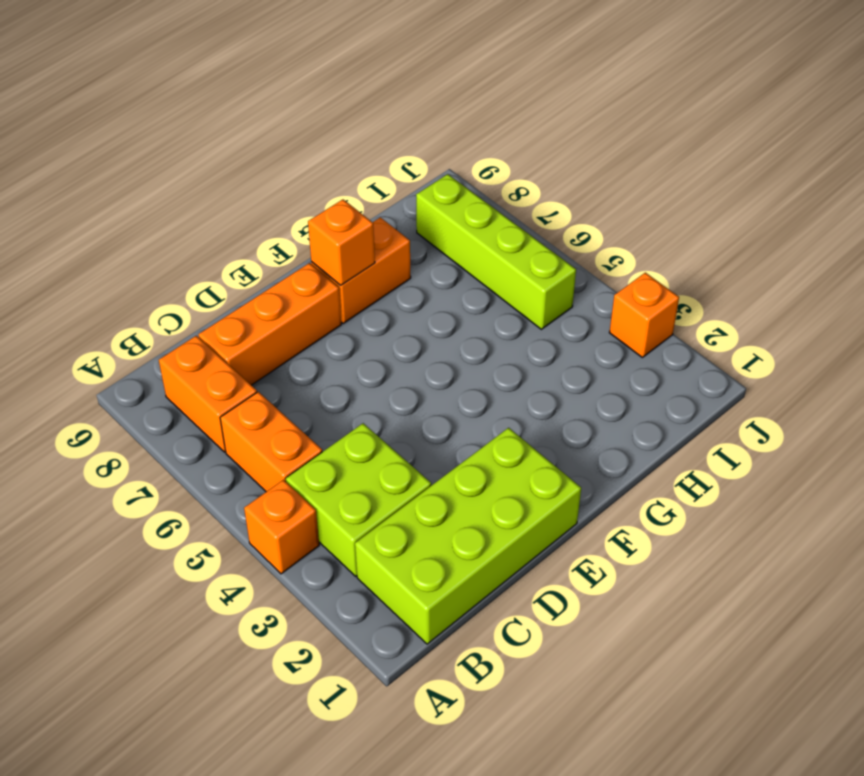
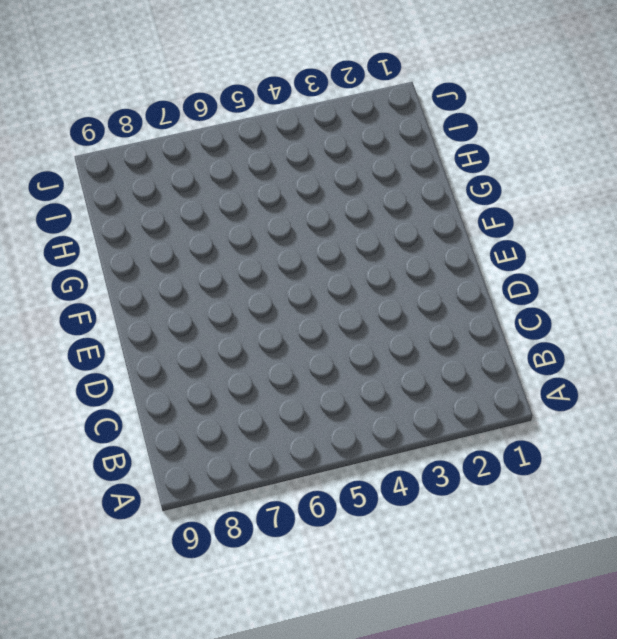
none -> orange brick A4 level 1
none -> lime brick B1:E2 level 1

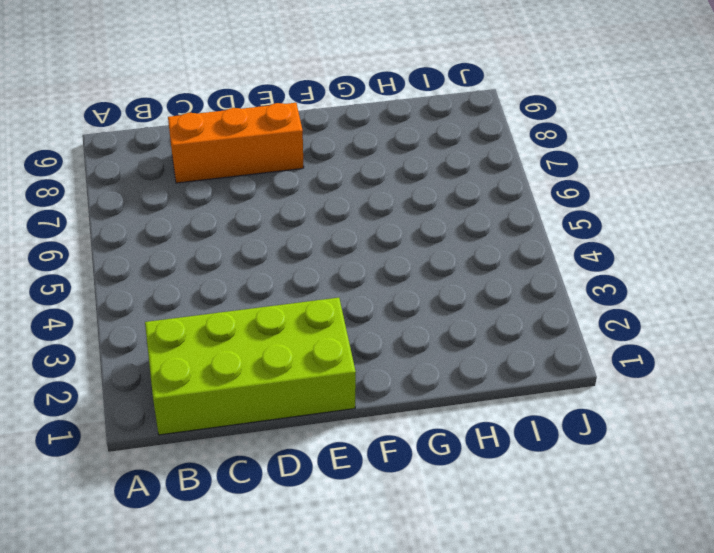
none -> orange brick A4 level 1
none -> lime brick B3:C4 level 1

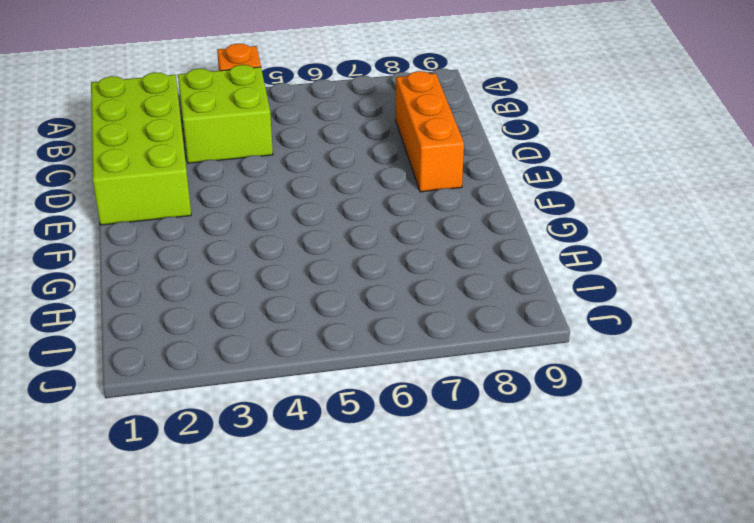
none -> orange brick B5:B6 level 1
none -> orange brick B7:B8 level 1

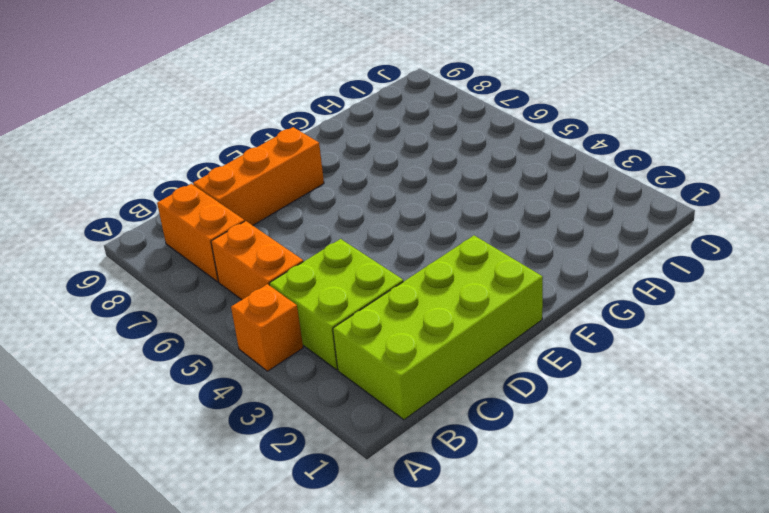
none -> orange brick F8:G8 level 1
none -> lime brick I5:I8 level 1

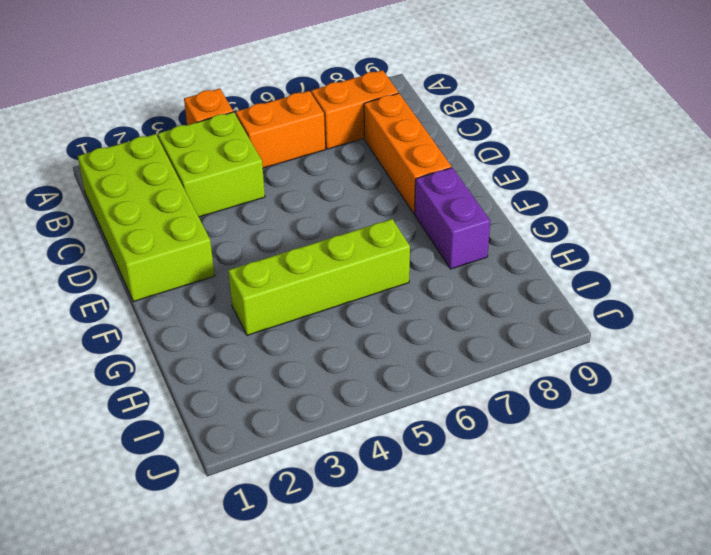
purple brick F8:G8 level 1 -> orange brick F8:G8 level 1
lime brick G3:G6 level 1 -> lime brick I5:I8 level 1
none -> orange brick J3 level 1
none -> orange brick F8 level 2

